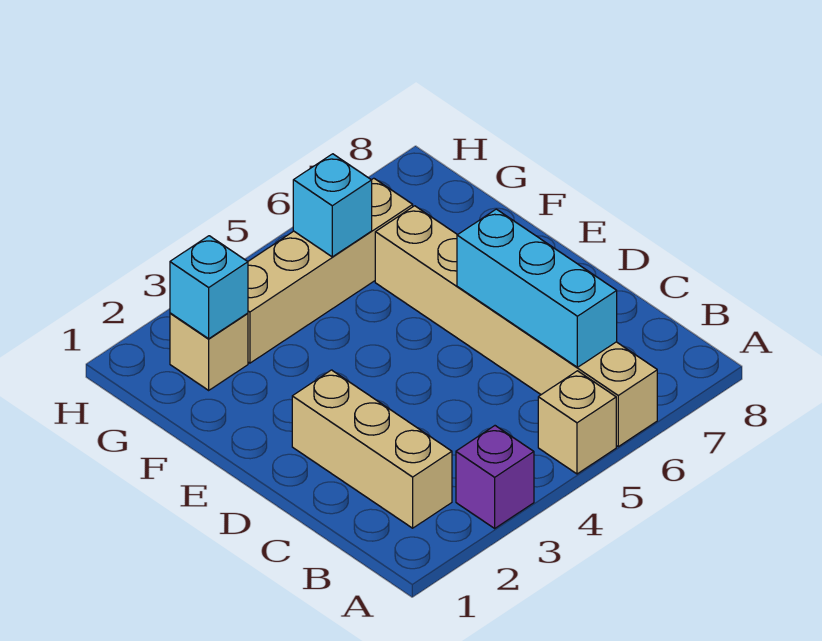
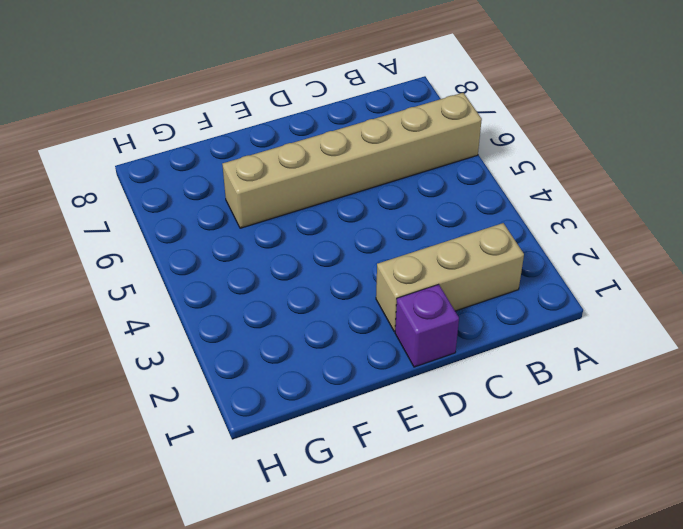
purple brick D1 level 1 -> purple brick A3 level 1
none -> tan brick A5 level 1
none -> tan brick G2 level 1

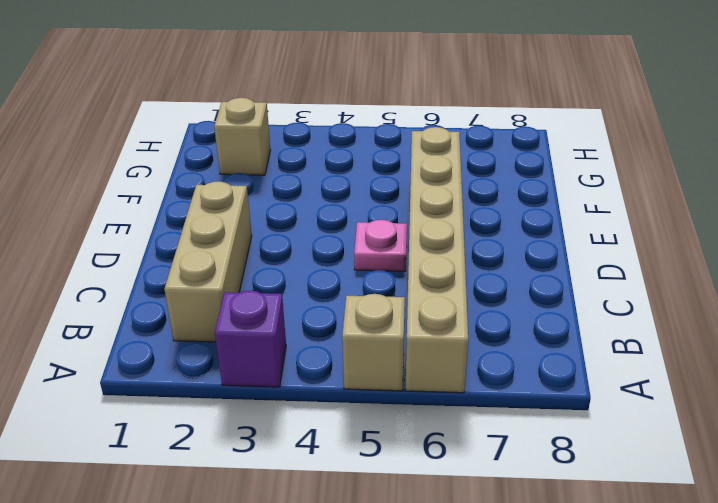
pink plate D5 level 1 -> none
none -> tan brick G3:G6 level 1
none -> cyan brick B6:D6 level 2

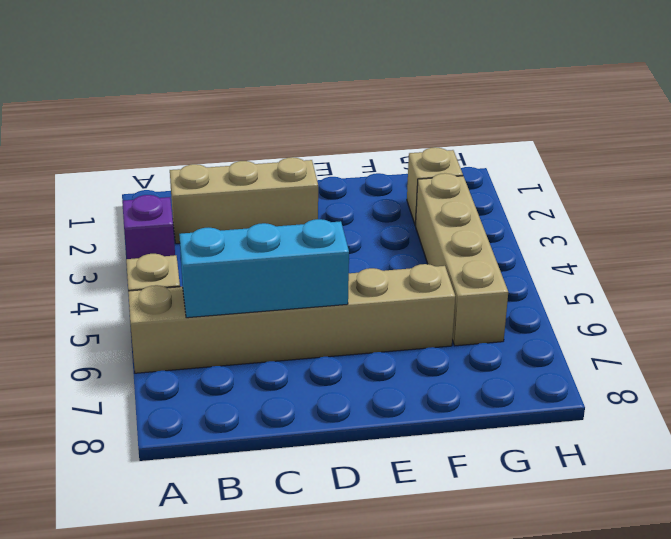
none -> cyan brick G2 level 2
none -> cyan brick G5 level 2

